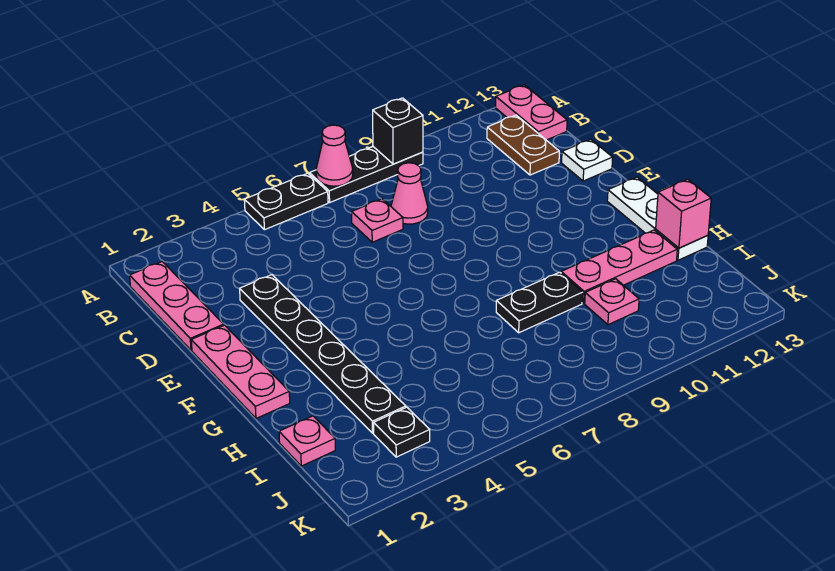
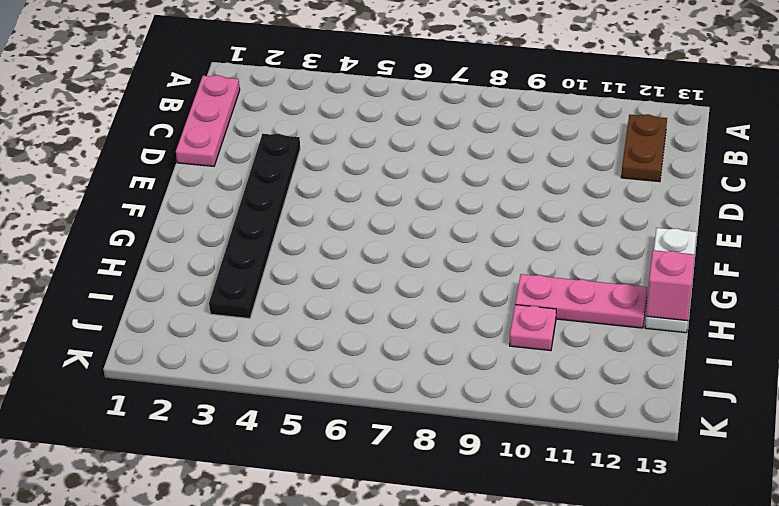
none -> black plate A5:A6 level 1
none -> black plate A7:A9 level 1
none -> pink plate A13:B13 level 1

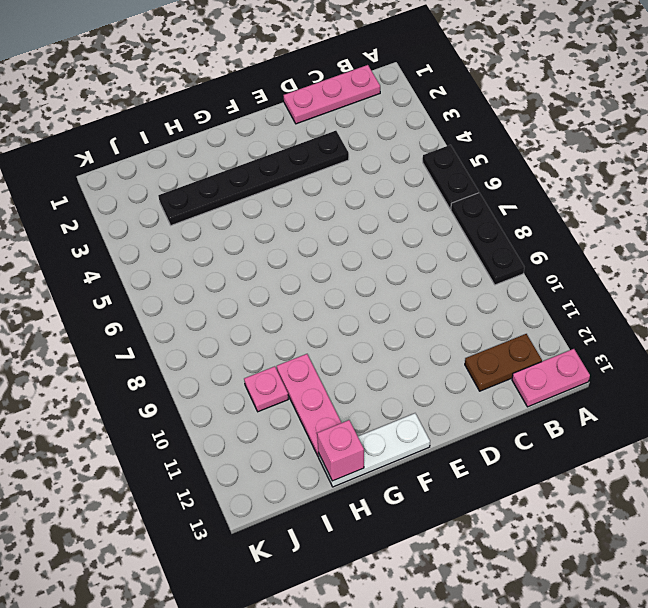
none -> pink plate C7 level 1
none -> pink cone C8 level 1
none -> white plate D13 level 1

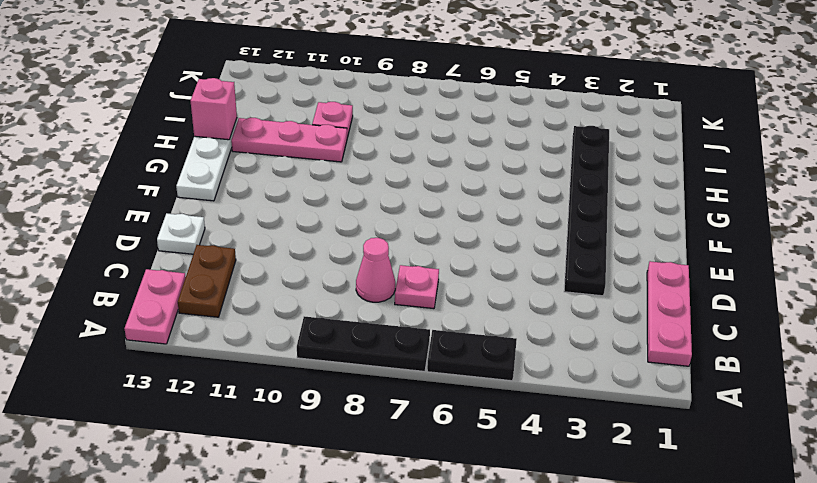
none -> pink plate E1:G1 level 1
none -> black plate H8:H9 level 1
none -> pink plate I1 level 1

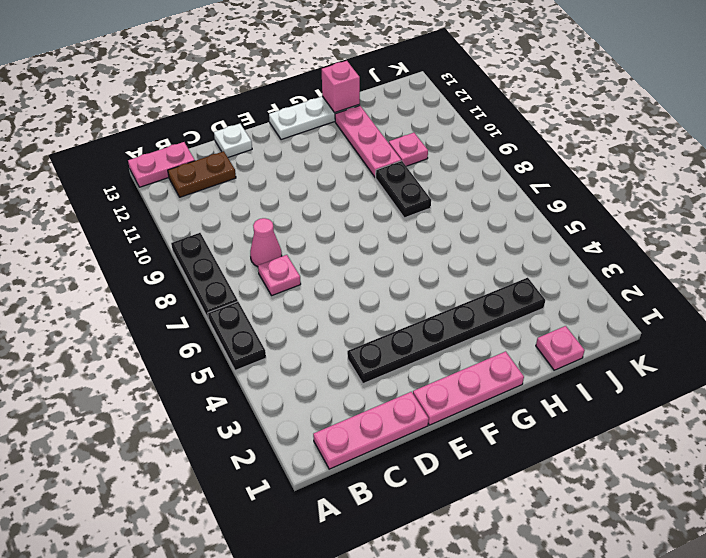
none -> black plate J3 level 1
none -> pink cone A7 level 2
none -> black brick A9 level 2

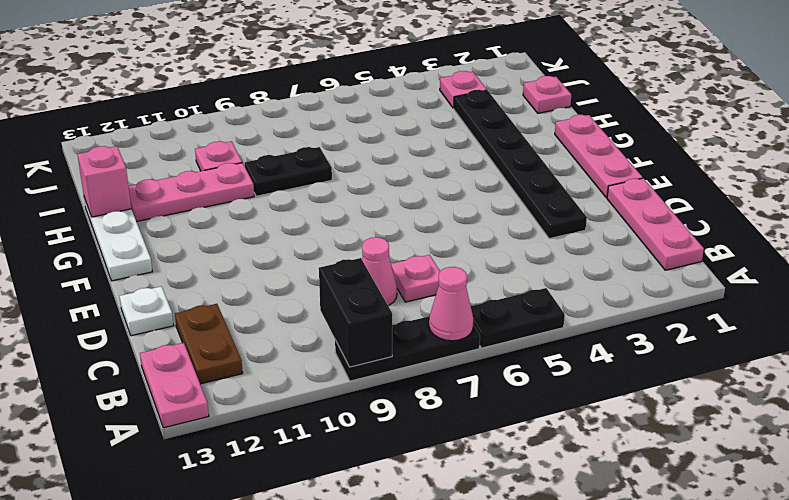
black brick A9:B9 level 2 -> black brick A9 level 2
pink plate J3 level 1 -> black plate J3 level 1

